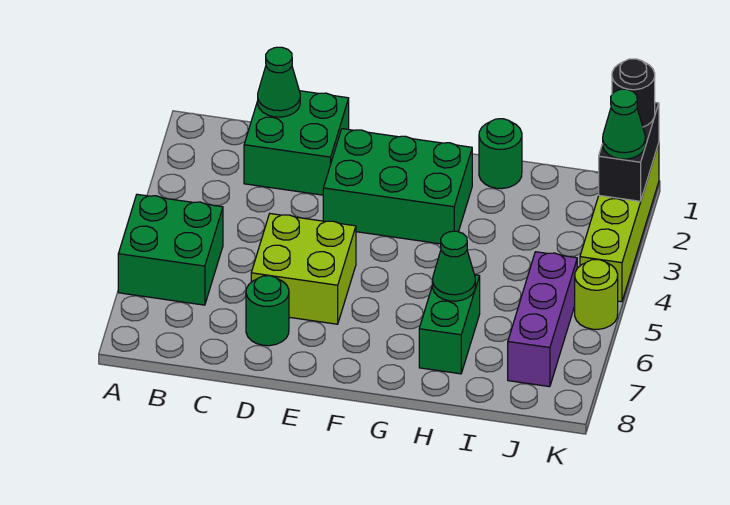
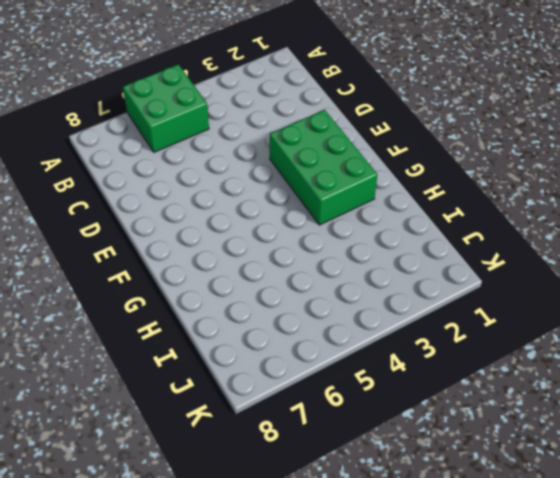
none -> green brick C1:D2 level 1
none -> lime brick D5:E6 level 1
none -> green round brick D7 level 1

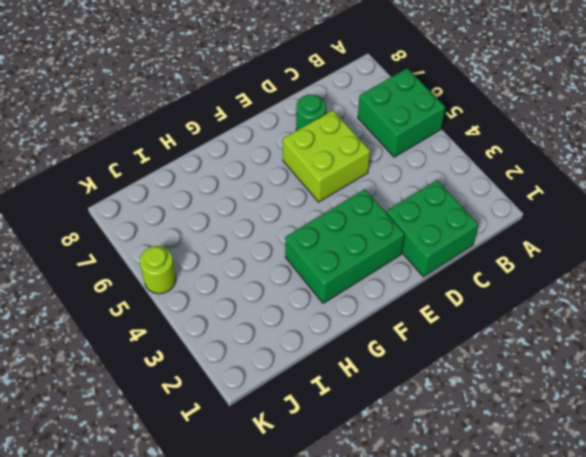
none -> green round brick H1 level 1
none -> green brick H6:H7 level 1
none -> purple brick J5:J7 level 1

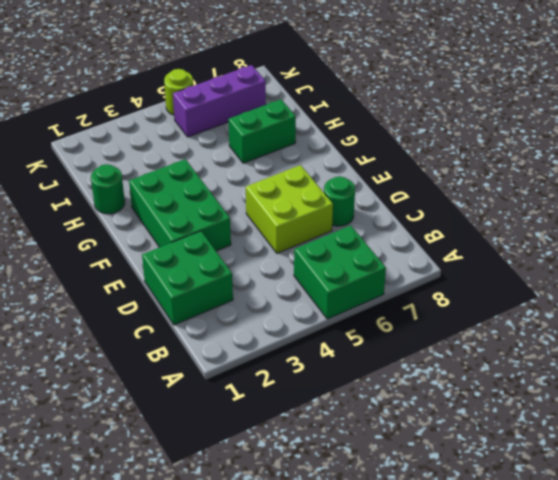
none -> lime brick K1:K4 level 1
none -> green cone C1 level 2
none -> green cone H6 level 2

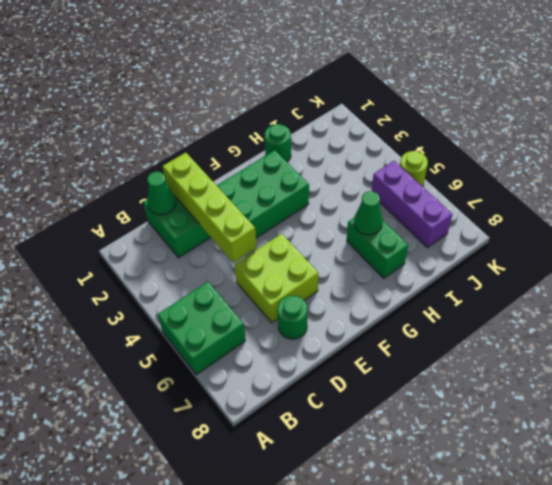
lime brick D1:D4 level 2 -> lime brick K1:K4 level 1
none -> black brick K1:K2 level 2
none -> black round brick K1 level 3
none -> green cone K2 level 3

